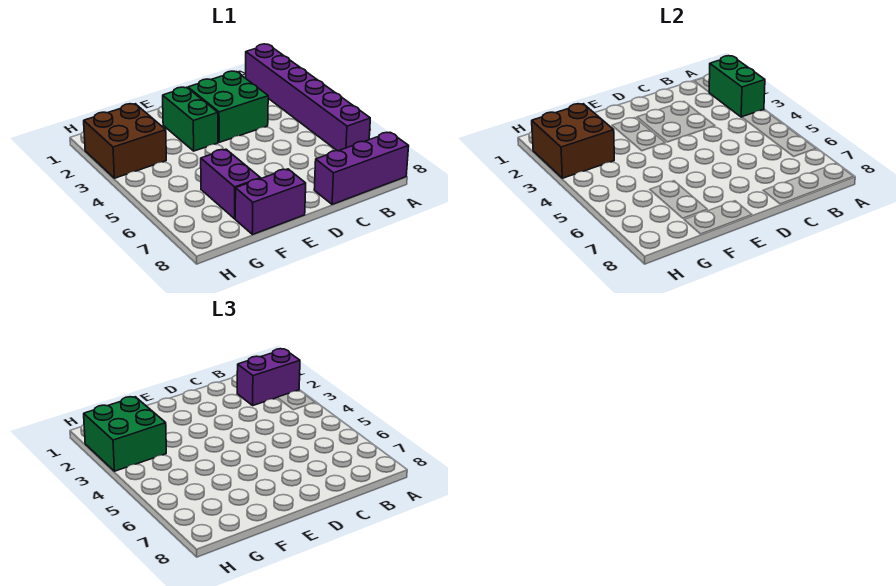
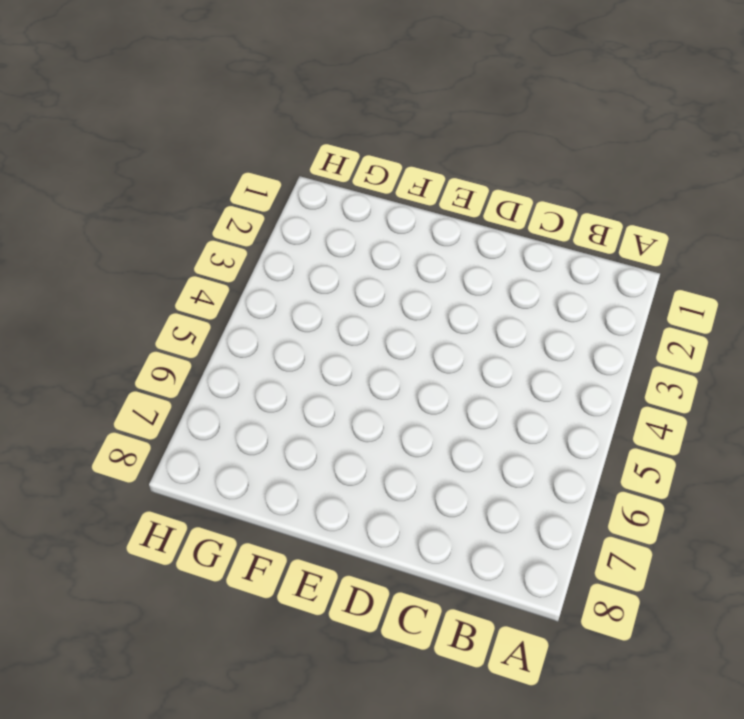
none -> purple brick A1:A6 level 1
none -> purple brick A8:C8 level 1

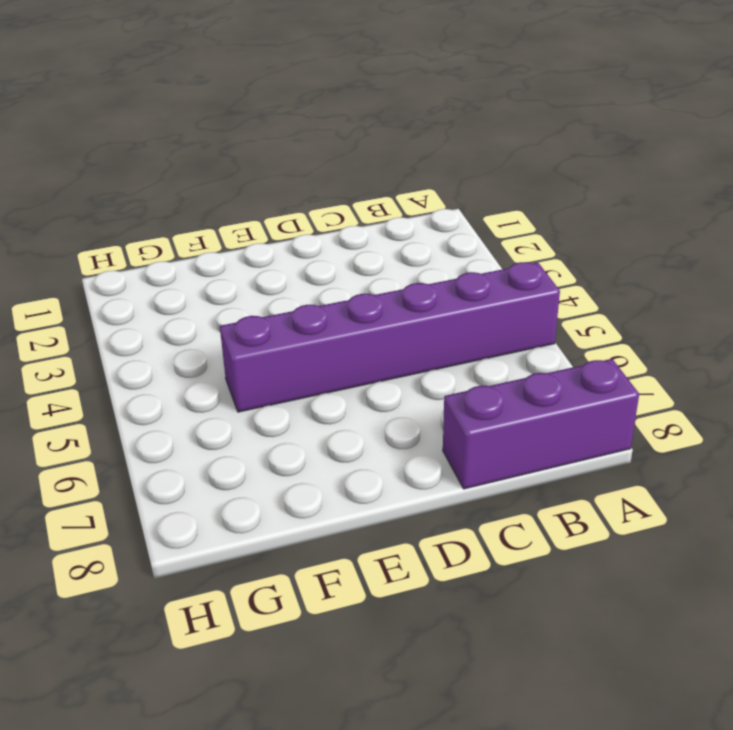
purple brick A5:F5 level 1 -> purple brick A1:A6 level 1
none -> green brick C2:D3 level 1
none -> green brick E2:E3 level 1

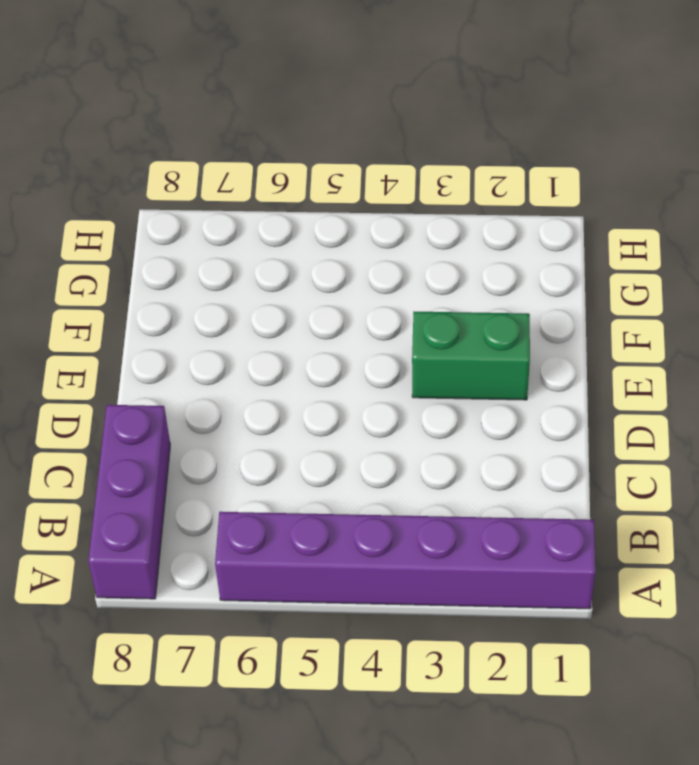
none -> green brick C2:D3 level 1
none -> purple brick E8:F8 level 1

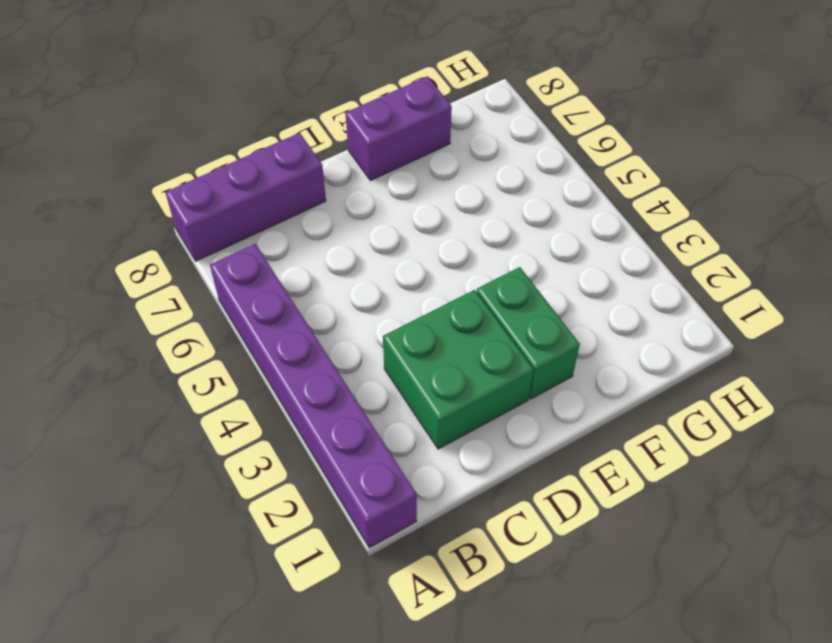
none -> purple brick F6:F7 level 1
none -> brown brick G2:H3 level 1

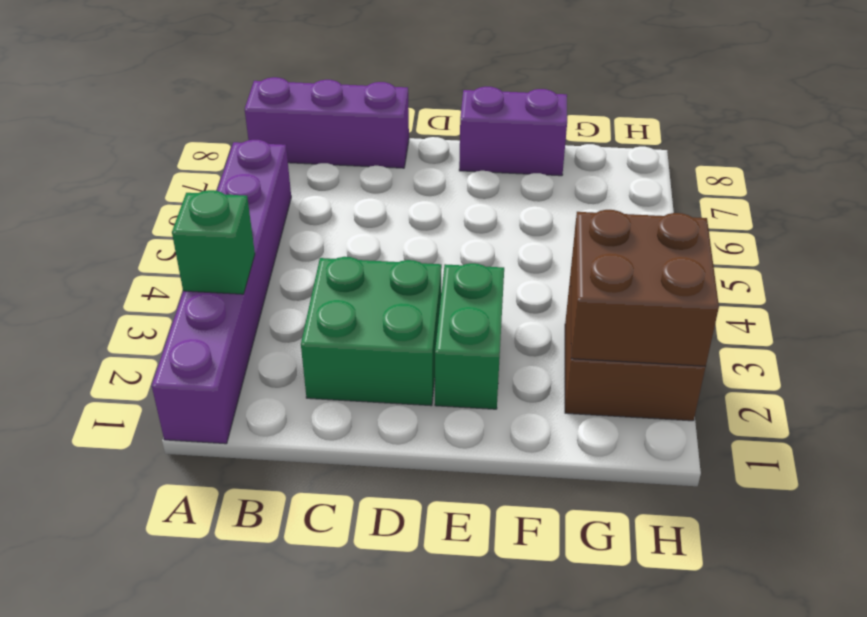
green brick A3 level 2 -> green brick A2:A3 level 2
none -> purple brick F6:F7 level 1
none -> purple brick A2:B2 level 3

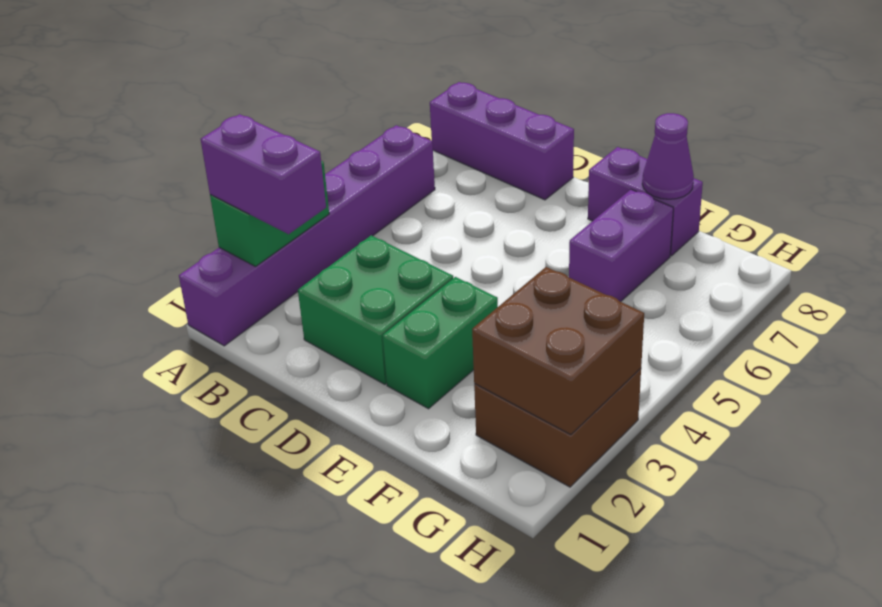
purple cone F8 level 2 -> none
none -> green brick G2:H3 level 3

